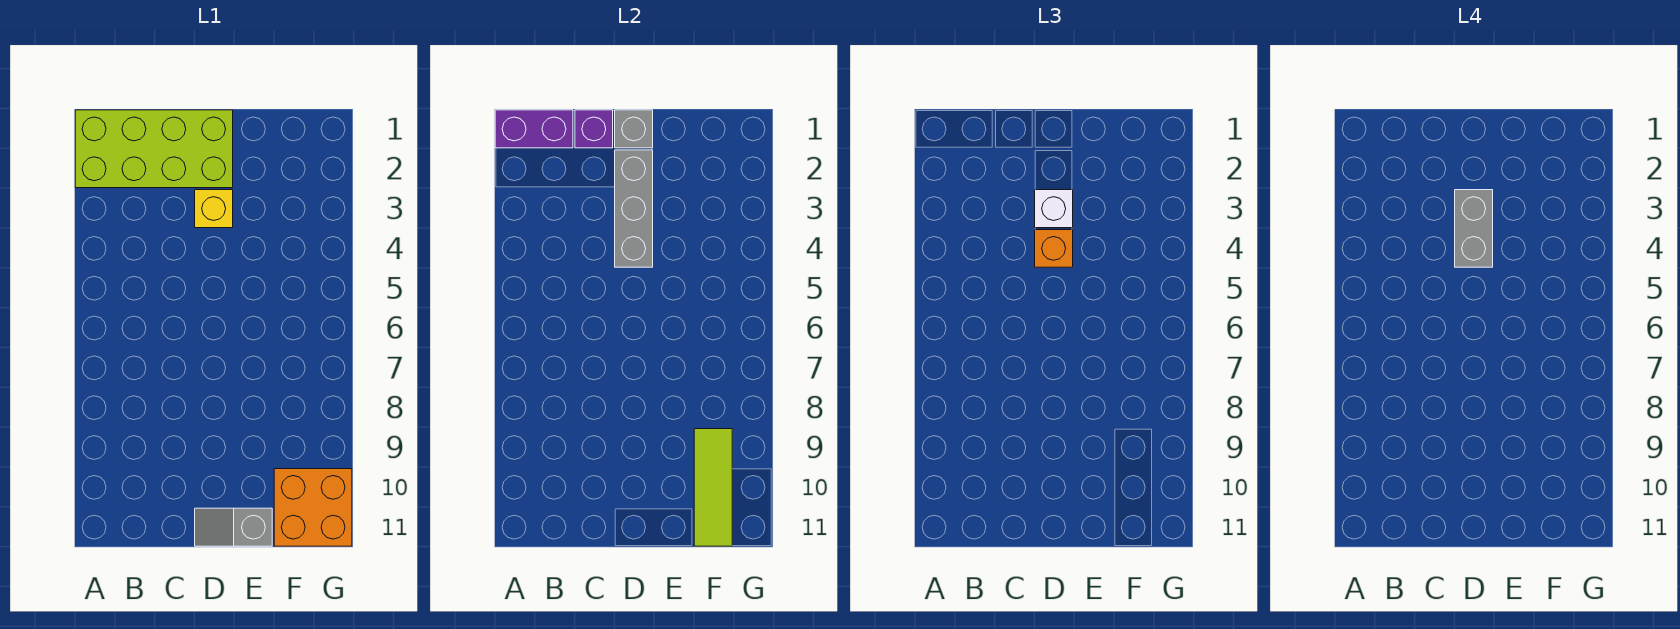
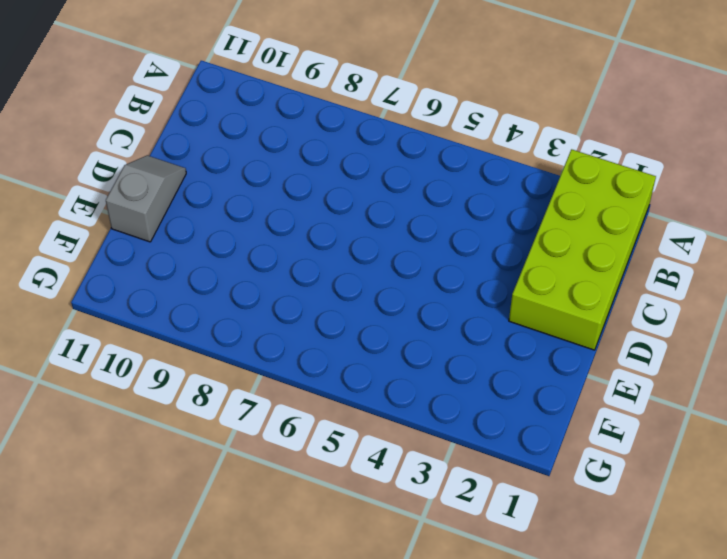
none -> yellow brick D3 level 1
none -> orange brick F10:G11 level 1
none -> purple brick A1:B1 level 2

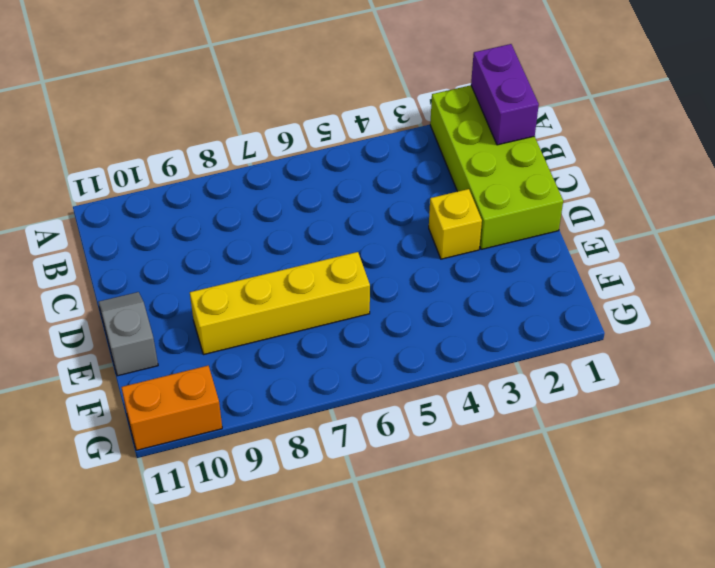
yellow brick E6:E9 level 1 -> none
orange brick G10:G11 level 1 -> orange brick F10:G11 level 1
none -> purple brick C1 level 2
none -> grey brick D1 level 2
none -> grey brick D2:D4 level 2

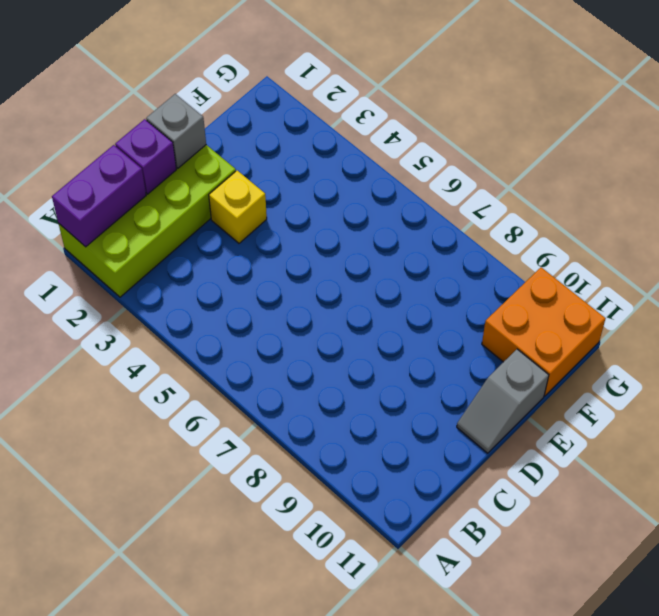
none -> grey brick D2:D4 level 2
none -> lime tile F9:F11 level 2
none -> white brick D3 level 3

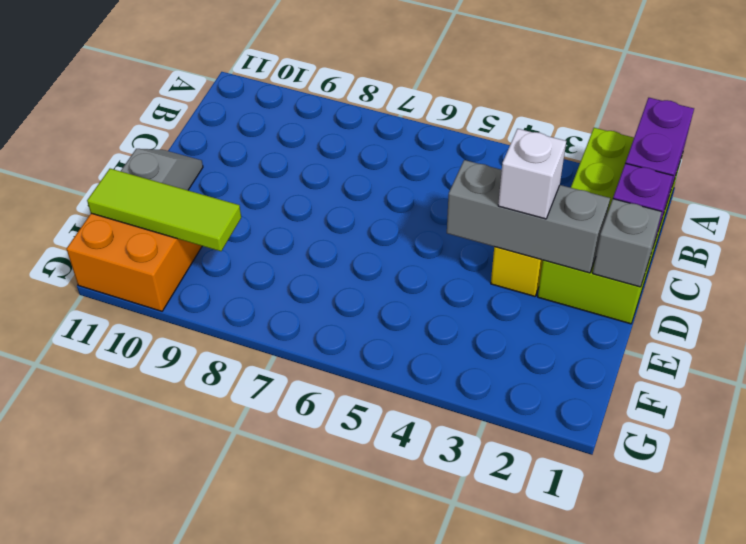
none -> orange brick D4 level 3
none -> grey brick D3:D4 level 4

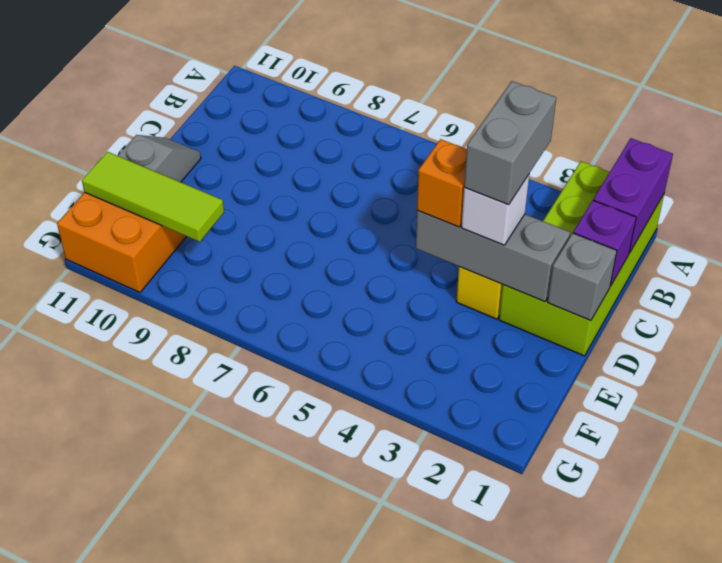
grey brick C3:D3 level 4 -> grey brick D3:D4 level 4

